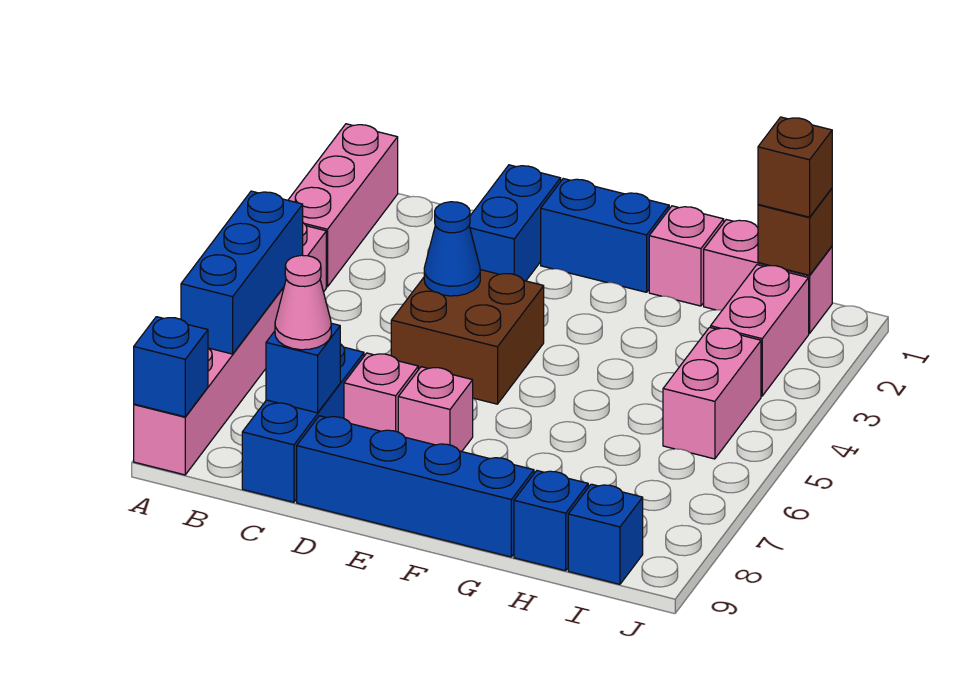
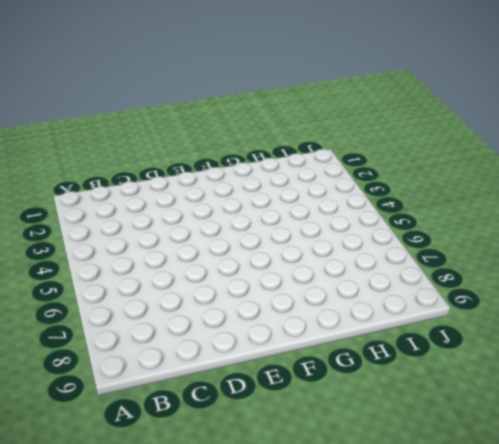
none -> pink brick A1:A3 level 1
none -> pink brick A4:A9 level 1
none -> blue brick C7:C9 level 1

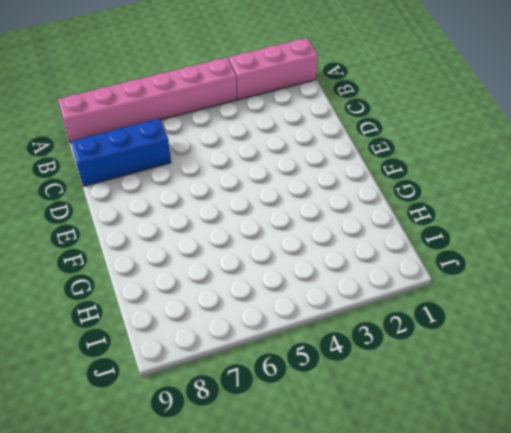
none -> blue brick D1:D2 level 1
none -> brown brick D4:E5 level 1
none -> pink brick D7 level 1

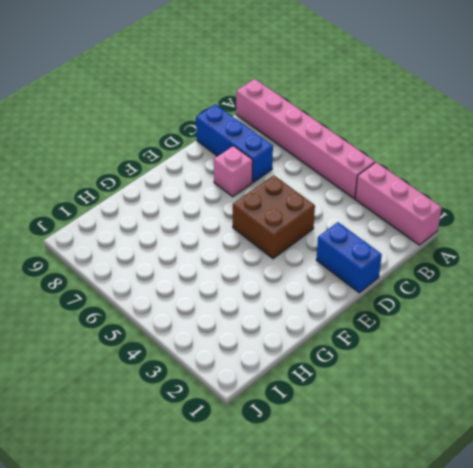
none -> blue brick D9:G9 level 1
none -> blue brick E1:F1 level 1
none -> pink brick E7 level 1

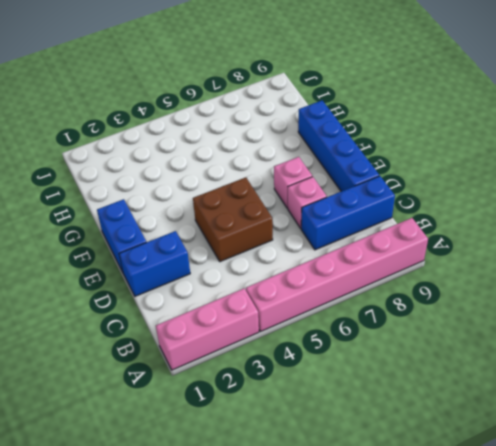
none -> pink brick G1 level 1
none -> pink brick H1:I1 level 1
none -> blue brick H9 level 1

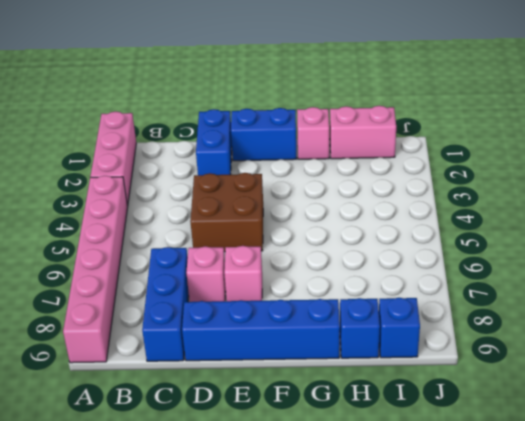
none -> pink brick I2:I3 level 1
none -> pink brick I4:I5 level 1
none -> blue brick A5:A7 level 2

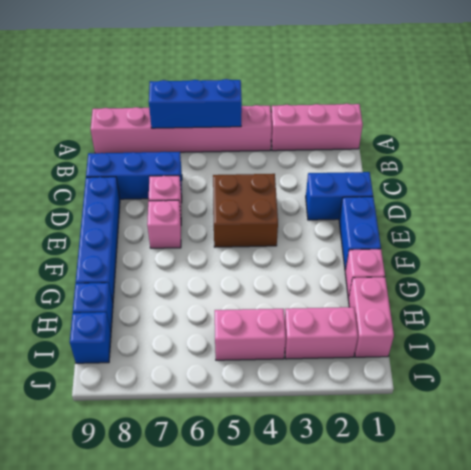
none -> blue brick A9 level 2
none -> blue brick C8 level 2
none -> blue cone D4 level 2

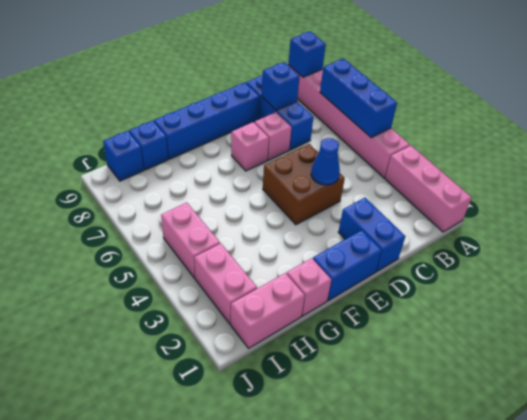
none -> brown brick I1 level 2
none -> pink cone C8 level 3
none -> brown brick I1 level 3

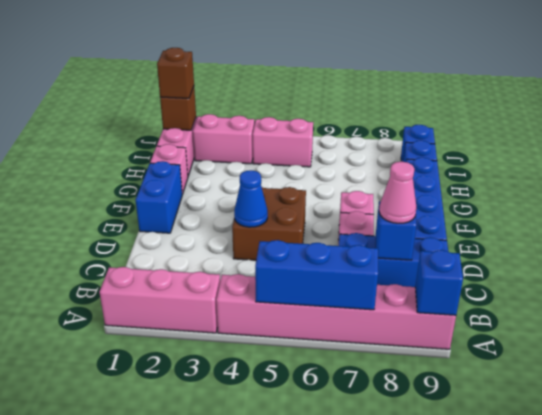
none -> blue brick D1:D2 level 1

